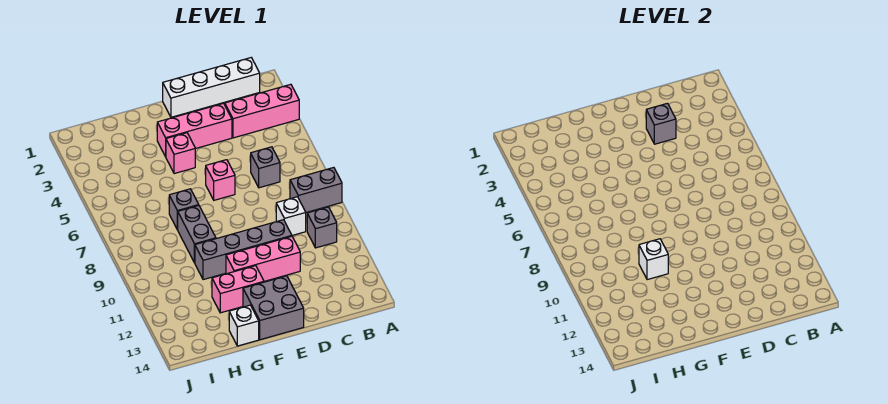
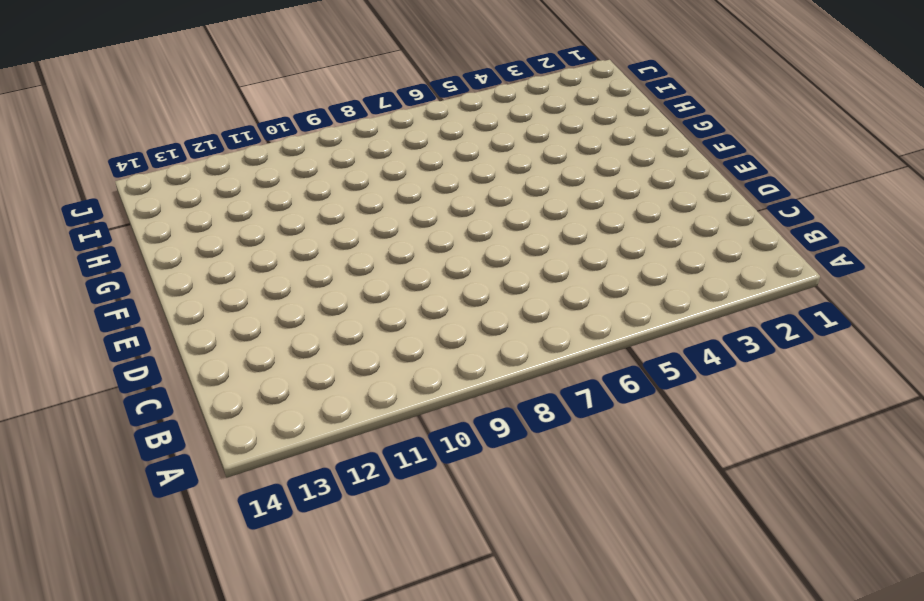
none -> pink brick A3:C3 level 1
none -> grey brick A8:B8 level 1
none -> white brick B1:E1 level 1

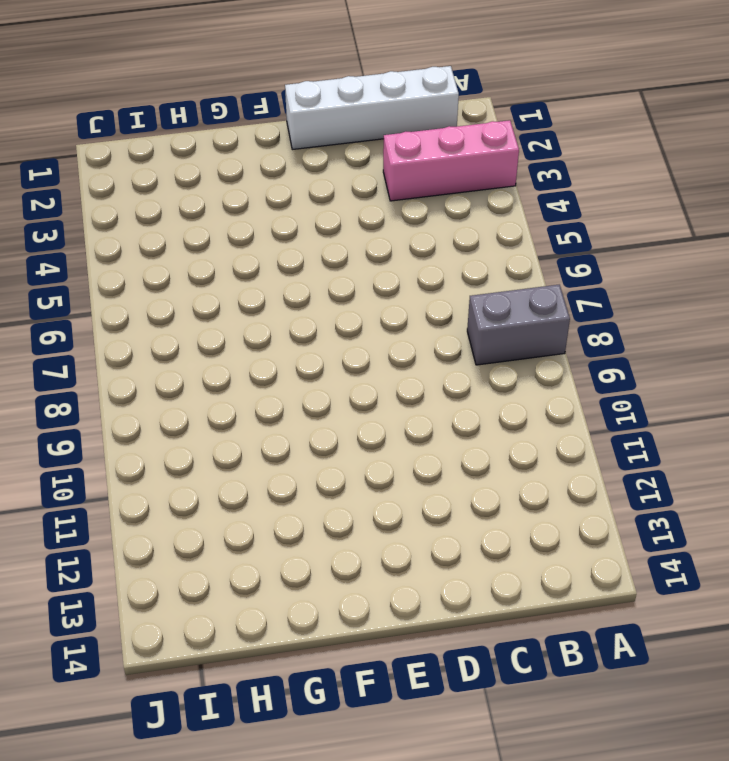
none -> grey brick B10 level 1
none -> grey brick C6 level 1
none -> white brick C9 level 1

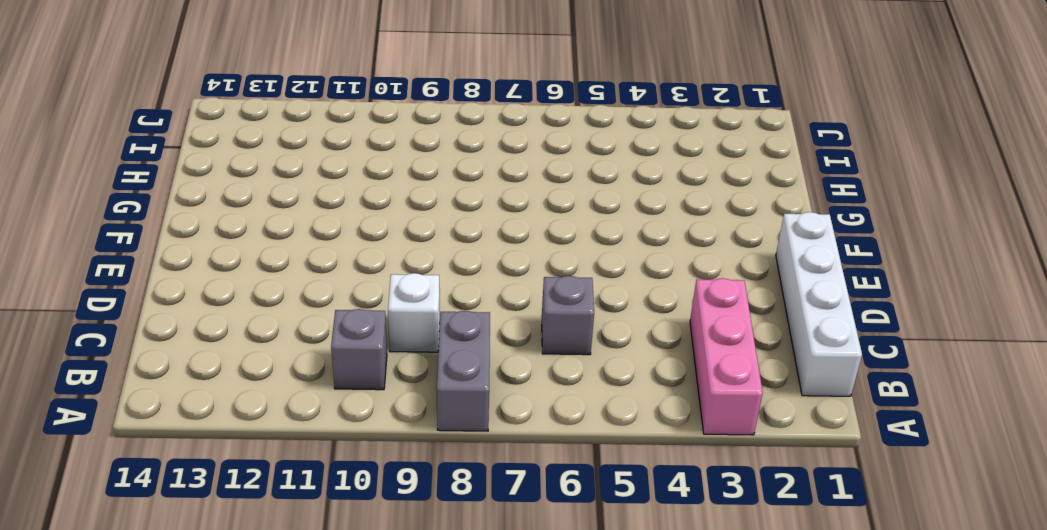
none -> pink brick D3:F3 level 1
none -> grey brick D10:G10 level 1
none -> pink brick D11:F11 level 1

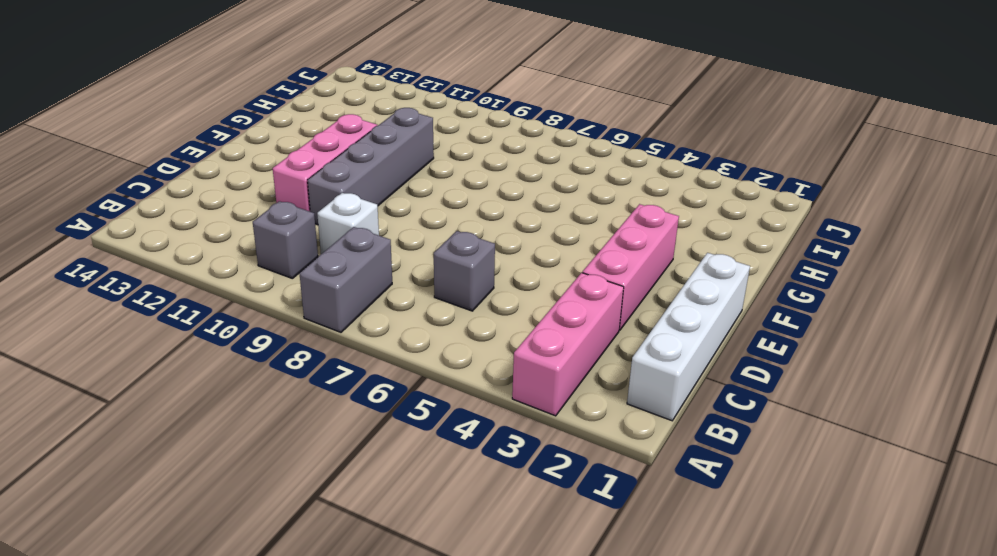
none -> pink brick E6 level 1
none -> grey brick E13:F14 level 1
none -> pink brick F4 level 1

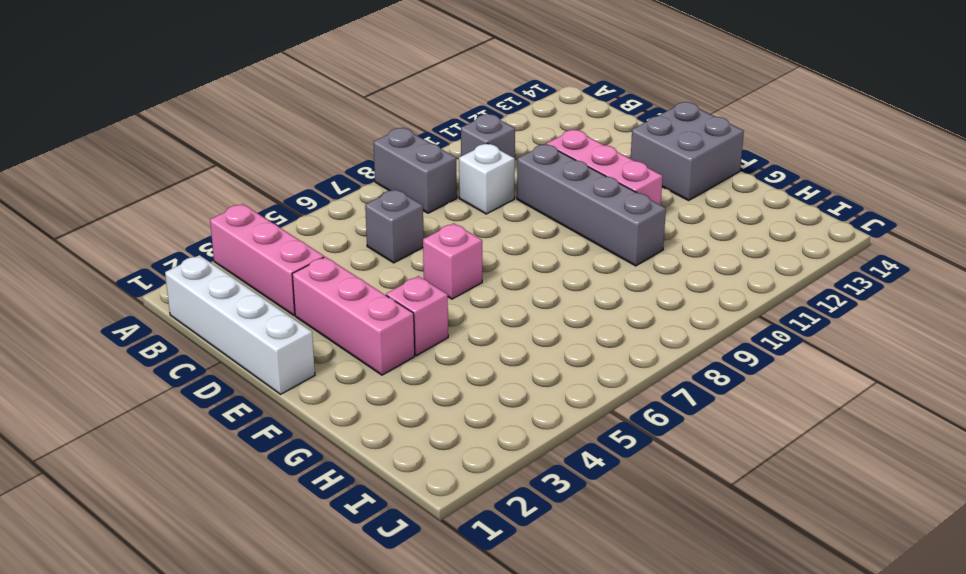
none -> pink brick F12:G12 level 1
none -> grey brick G7 level 1
none -> grey brick G8:G9 level 1

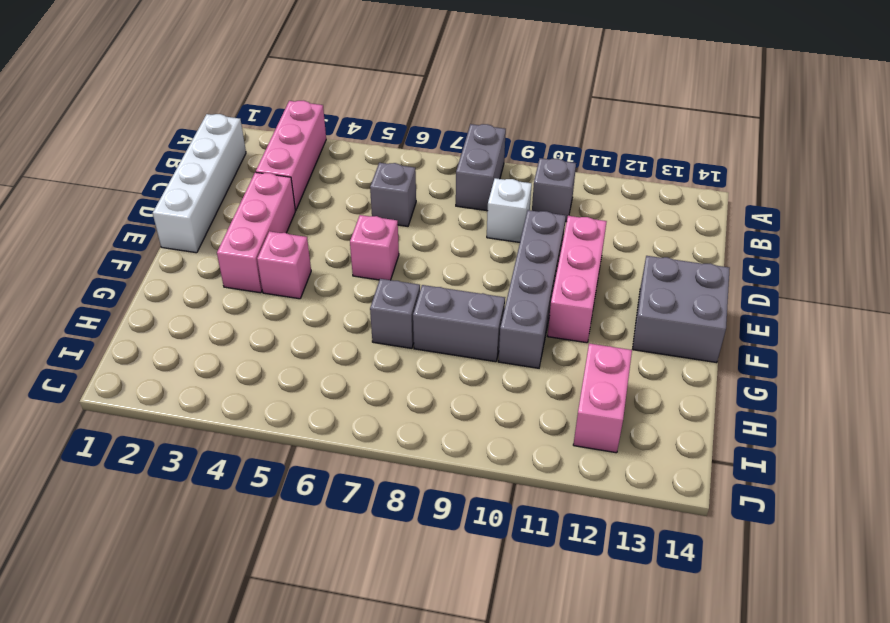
pink brick H12:I12 level 1 -> pink brick F12:G12 level 1
none -> white brick G14 level 1
none -> grey brick D3 level 2
none -> white brick G10 level 2

